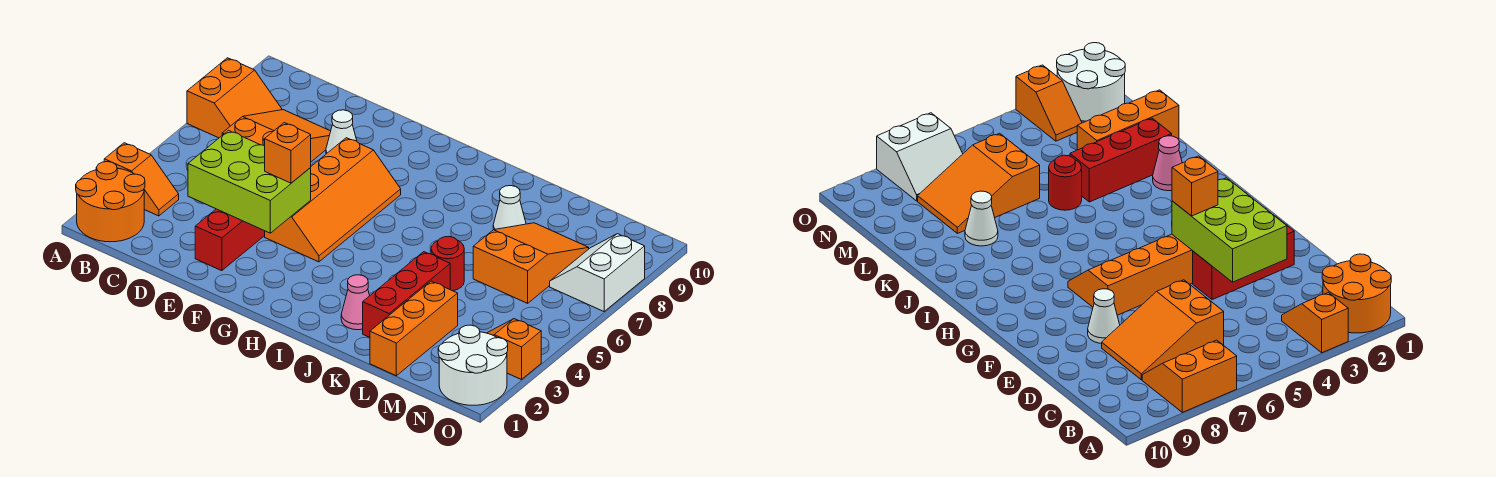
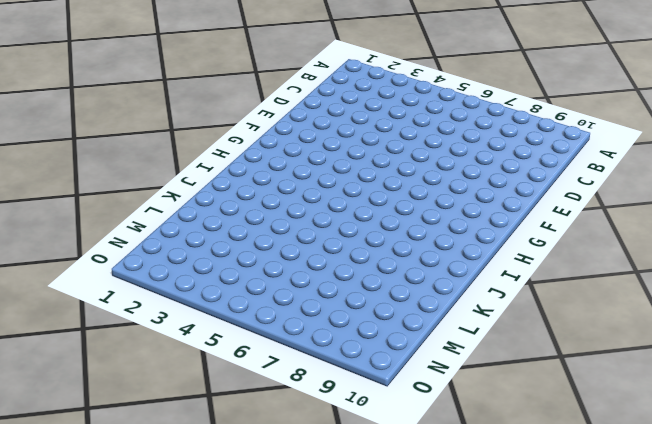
none -> orange round brick A1:B2 level 1
none -> orange slope A3:B3 level 1 top A
none -> orange slope A7:B8 level 1 top A

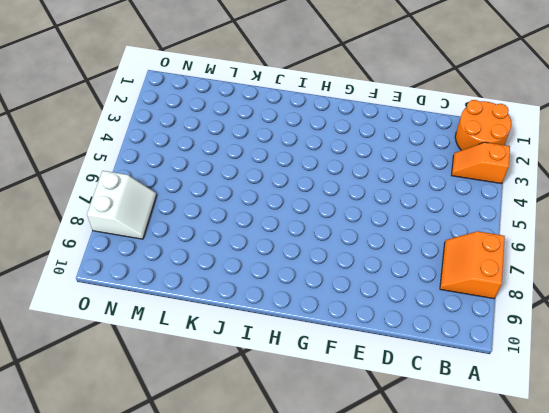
none -> orange slope C6:D8 level 1 top 6
none -> red brick E2:E4 level 1
none -> white cone E8 level 1

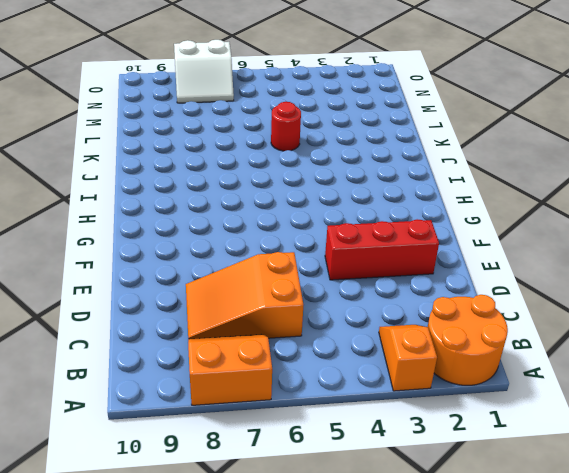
none -> white cone E8 level 1
none -> orange slope F4:G7 level 1 top F
none -> pink cone J2 level 1

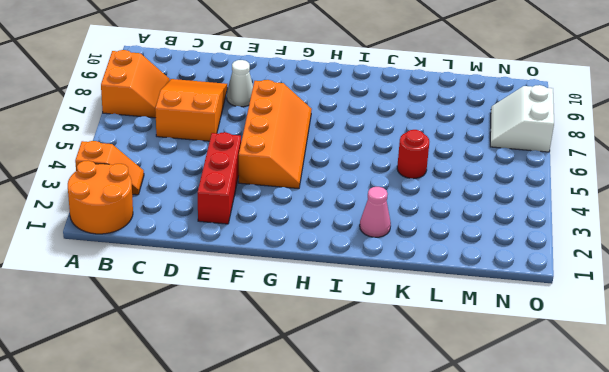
none -> red brick K2:K4 level 1
none -> white cone K8 level 1
none -> orange brick L1:L3 level 1

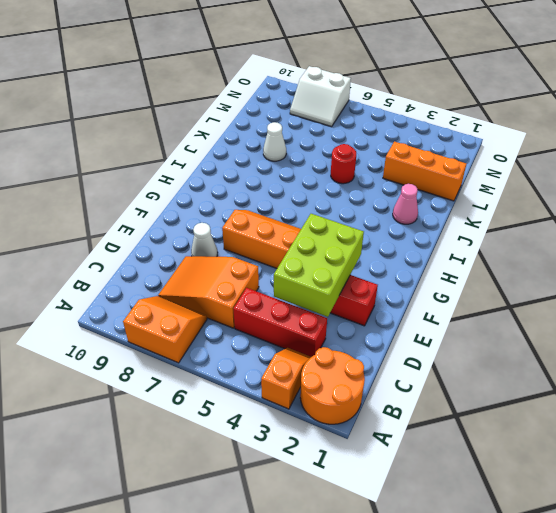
red brick C3:C5 level 1 -> red brick K2:K4 level 1
none -> orange slope L6:M8 level 1 top 6
none -> white round brick N1:O2 level 1
none -> orange slope N3:O3 level 1 top O

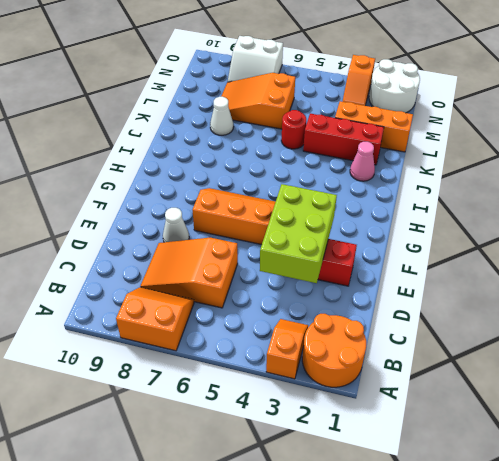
none -> orange brick F4 level 3

